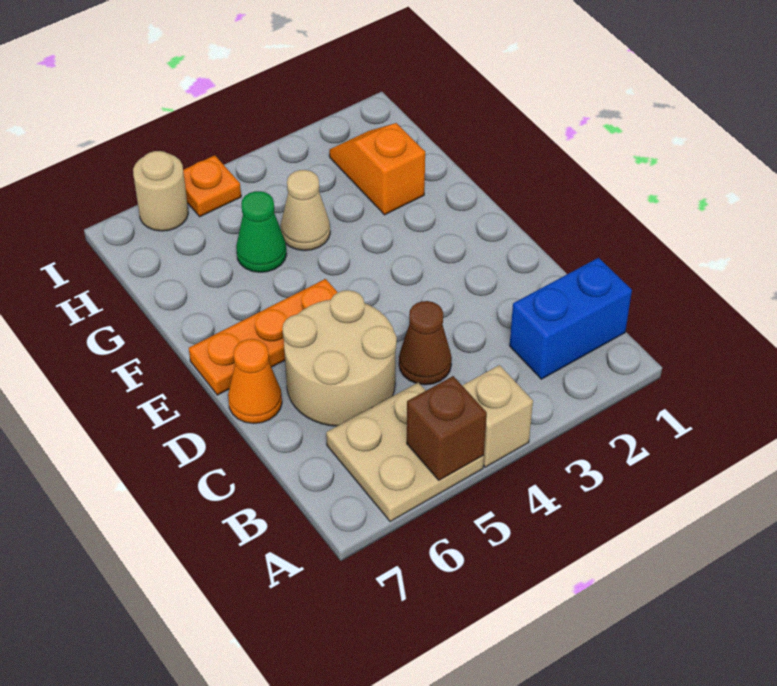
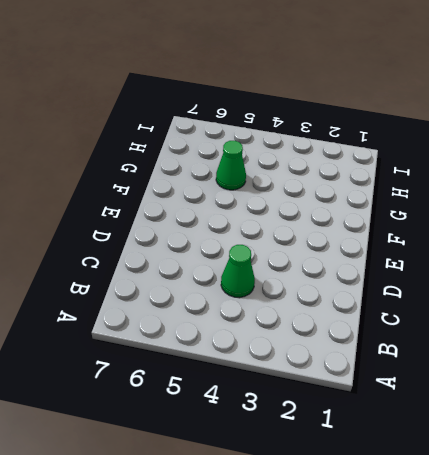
green cone C4 level 1 -> brown cone C4 level 1
none -> tan brick A4 level 1
none -> tan plate A5:B6 level 1
none -> blue brick B1:B2 level 1

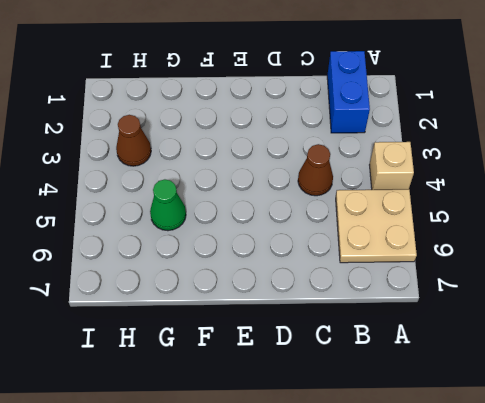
brown cone H3 level 1 -> none
none -> tan round brick C5:D6 level 1
none -> orange cone D7 level 1
none -> orange plate E5:E7 level 1

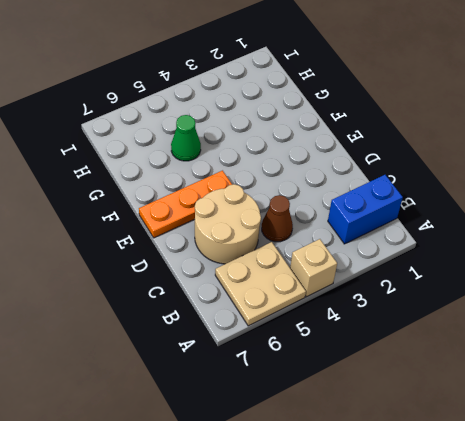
none -> orange cone D7 level 1
none -> orange slope G2:H2 level 1 top G
none -> tan cone G4 level 1

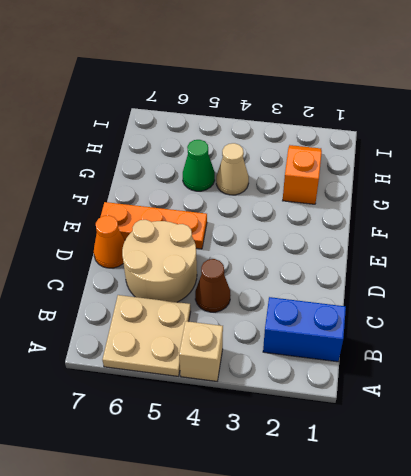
none -> orange plate I5 level 1
none -> tan round brick I6 level 1
none -> brown brick A5 level 2

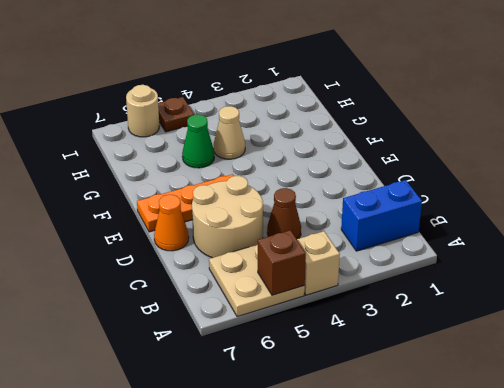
brown plate I5 level 1 -> orange plate I5 level 1
none -> orange slope G2:H2 level 1 top G

